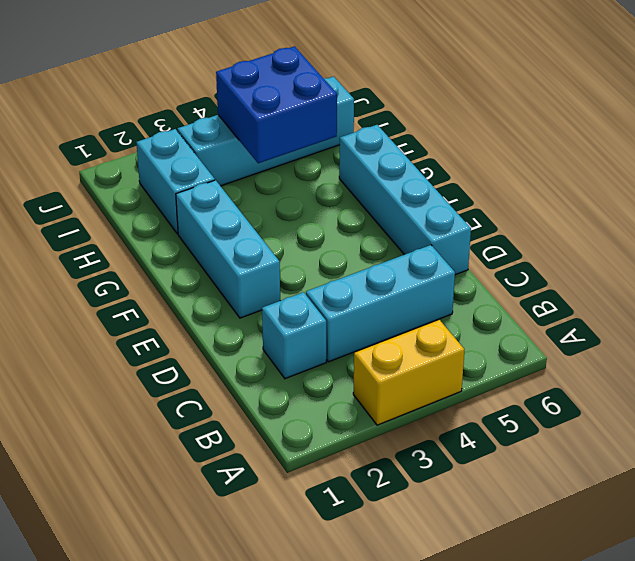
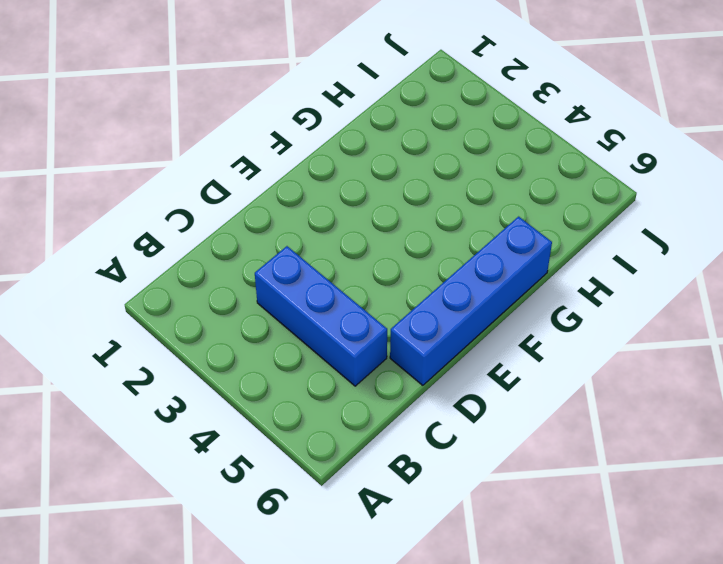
blue brick C3:C5 level 1 -> cyan brick C3:C5 level 1
blue brick D6:G6 level 1 -> cyan brick D6:G6 level 1
none -> yellow brick A3:A4 level 1
none -> cyan brick C2 level 1

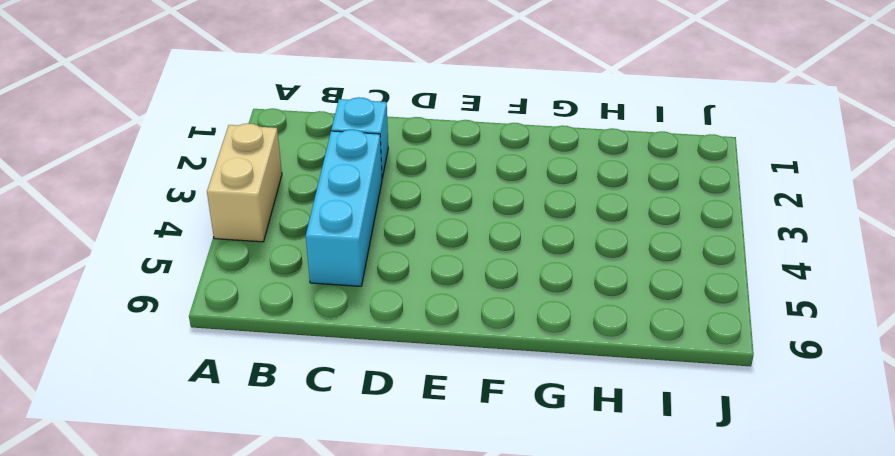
tan brick A3:A4 level 1 -> yellow brick A3:A4 level 1
none -> cyan brick D6:G6 level 1
none -> cyan brick E2:G2 level 1

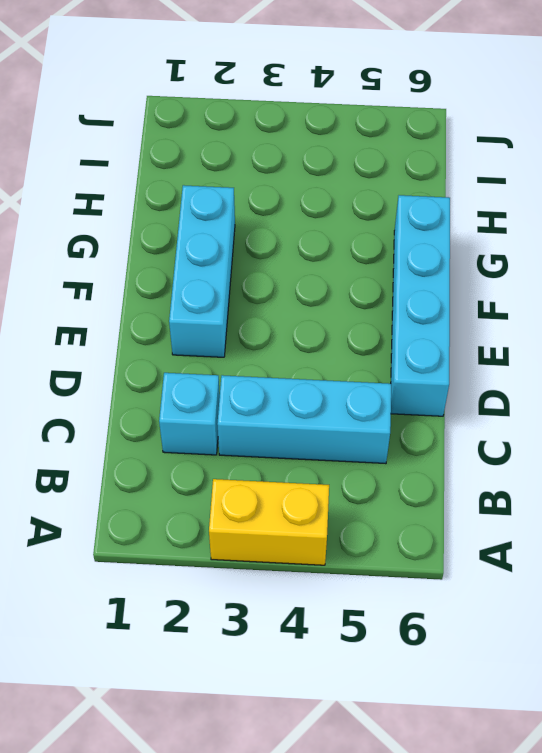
none -> cyan brick H2:I2 level 1
none -> cyan brick I3:I6 level 1

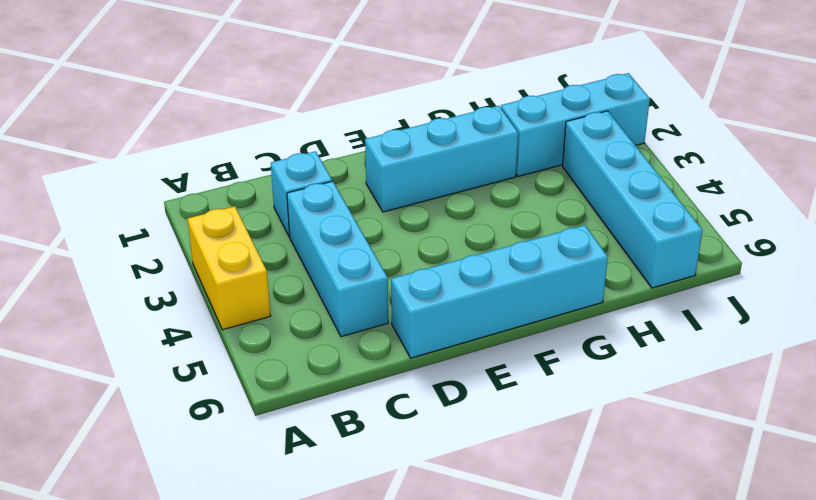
cyan brick H2:J2 level 1 -> cyan brick H2:I2 level 1
none -> blue brick H4:I5 level 2

